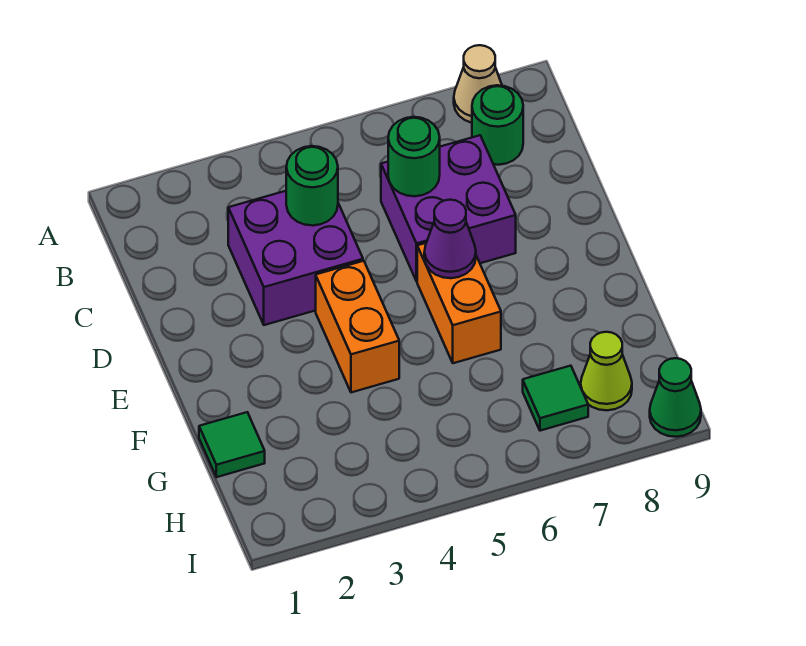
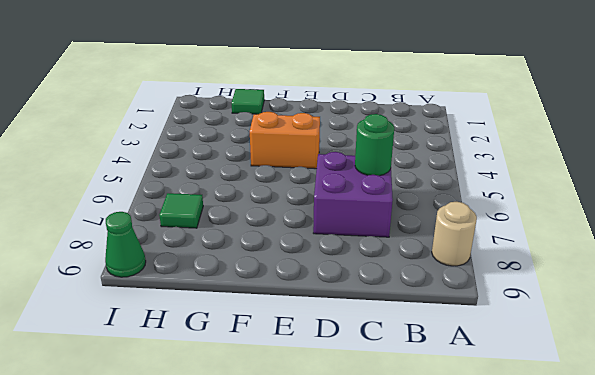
tan round brick A8 level 1 -> tan cone A8 level 1
none -> green round brick B8 level 1
none -> purple brick C3:D4 level 1
none -> orange brick E6:F6 level 1

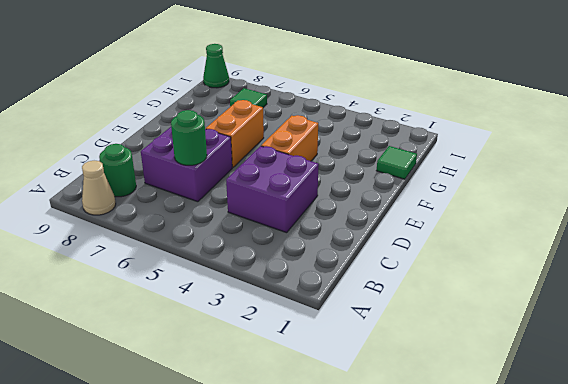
none -> lime cone H8 level 1
none -> green round brick C4 level 2
none -> purple cone E6 level 2

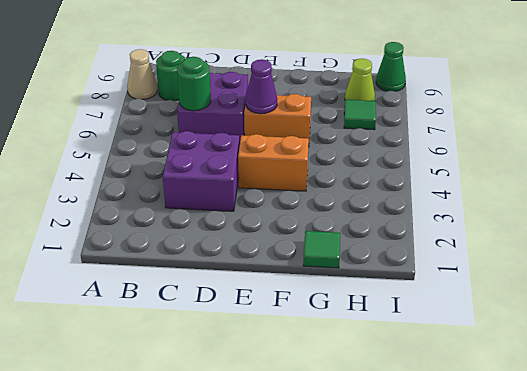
none -> green round brick C4 level 2

